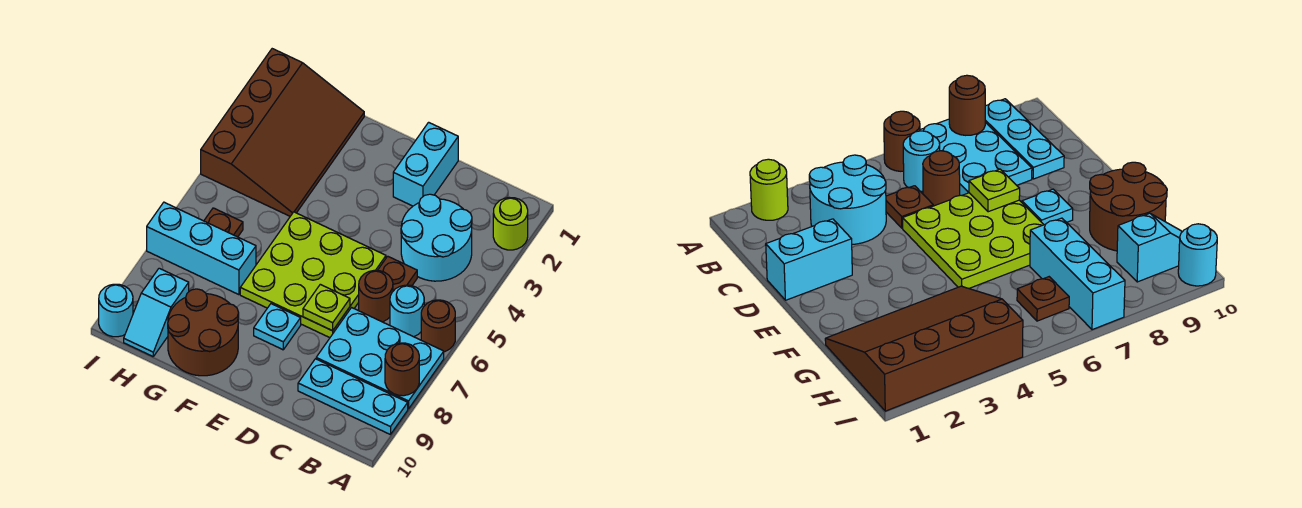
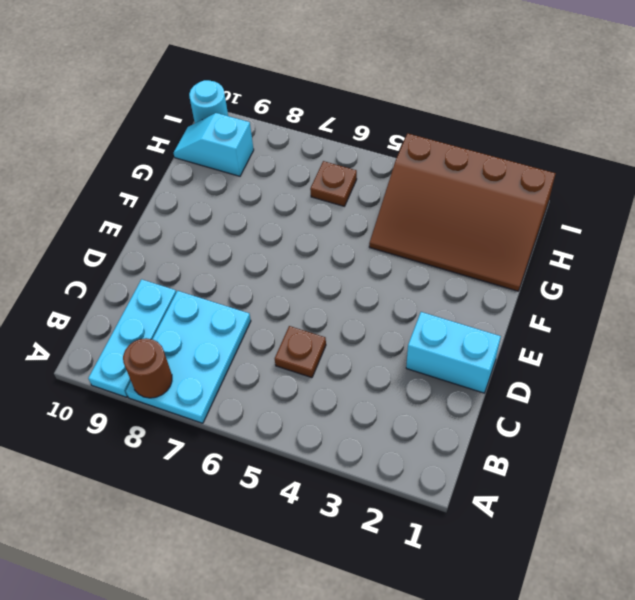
none -> lime round brick A2 level 1
none -> brown round brick A6 level 1
none -> cyan round brick B3:C4 level 1

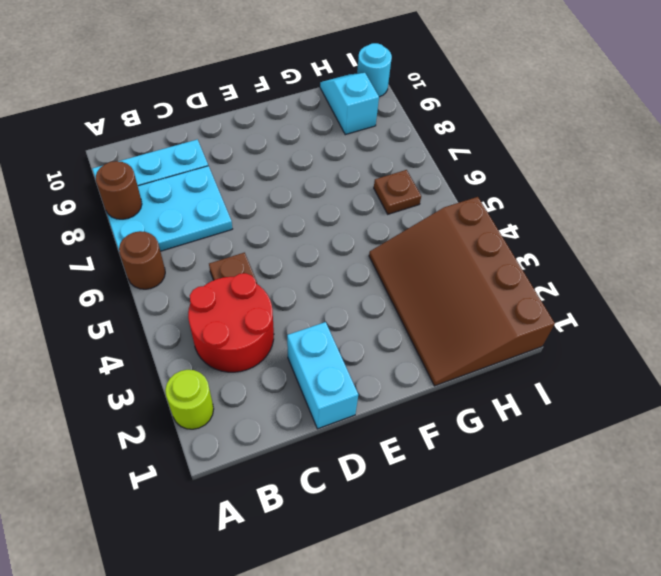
red round brick B3:C4 level 1 -> cyan round brick B3:C4 level 1
none -> cyan round brick B6 level 1
none -> brown round brick C6 level 1
none -> lime plate D5:F7 level 1

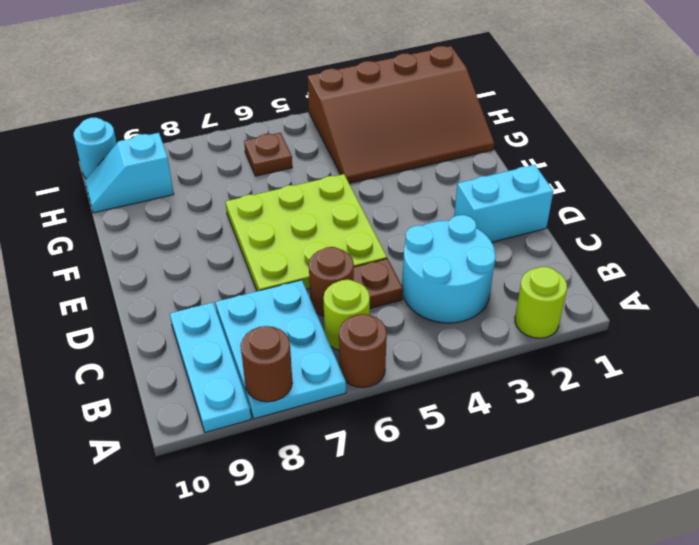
lime round brick B6 level 1 -> cyan round brick B6 level 1
none -> cyan plate E8 level 1
none -> brown round brick F9:G10 level 1
none -> cyan brick G7:I7 level 1

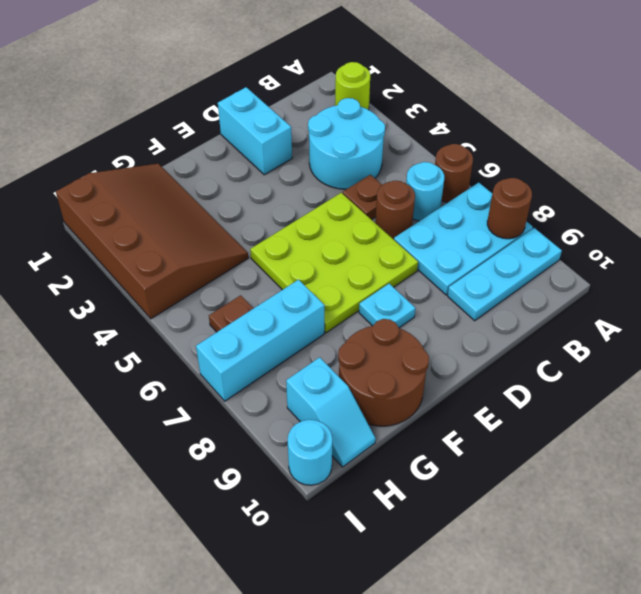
none -> lime plate D7 level 2

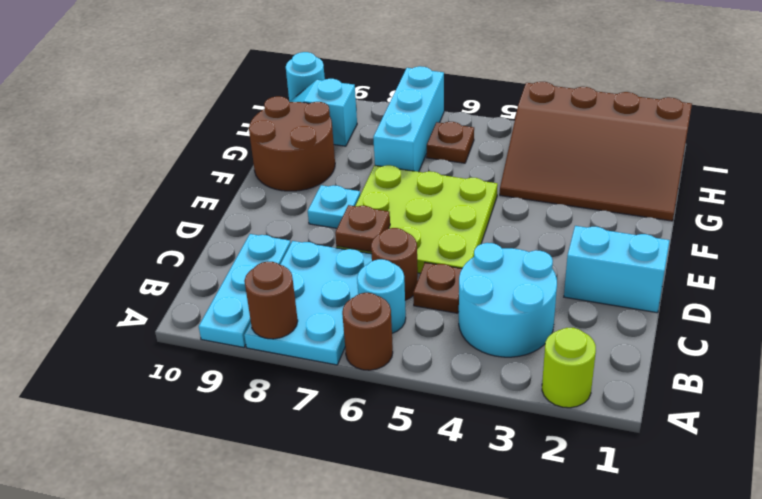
brown plate D7 level 2 -> lime plate D7 level 2

